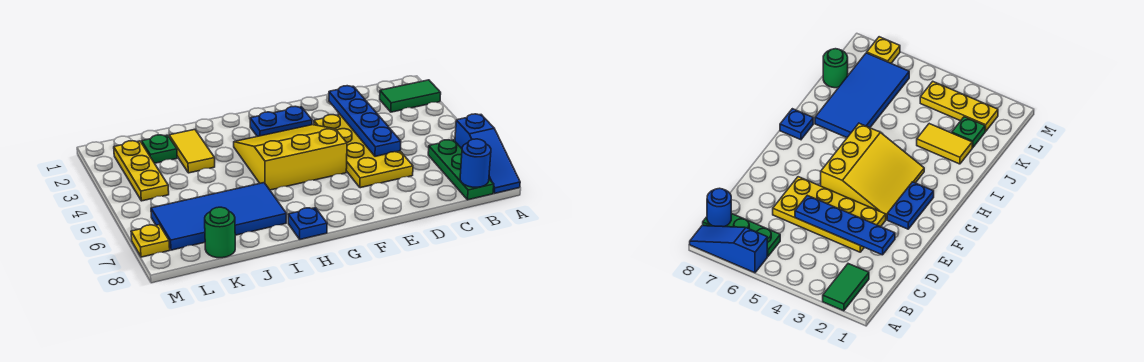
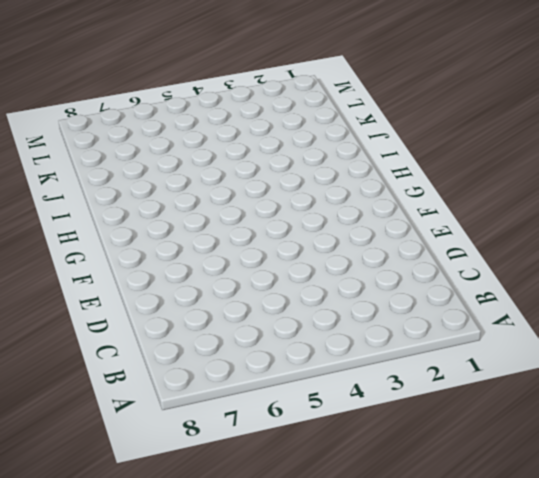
none -> green tile A2:B2 level 1
none -> blue slope A6:A8 level 1 top 6
none -> green plate B6:B8 level 1

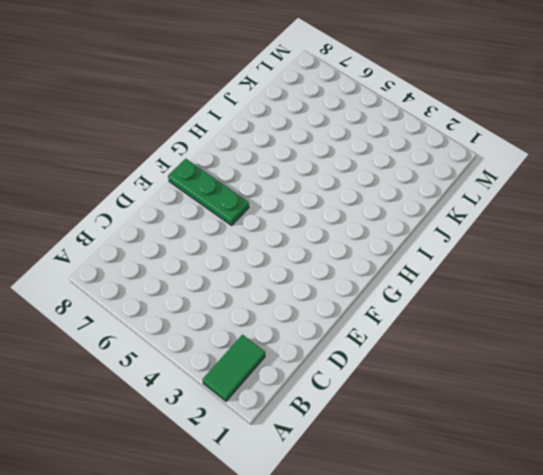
green plate F6:F8 level 1 -> green plate B6:B8 level 1
none -> blue slope A6:A8 level 1 top 6
none -> yellow plate D3:E6 level 1
none -> blue plate F2:G2 level 1

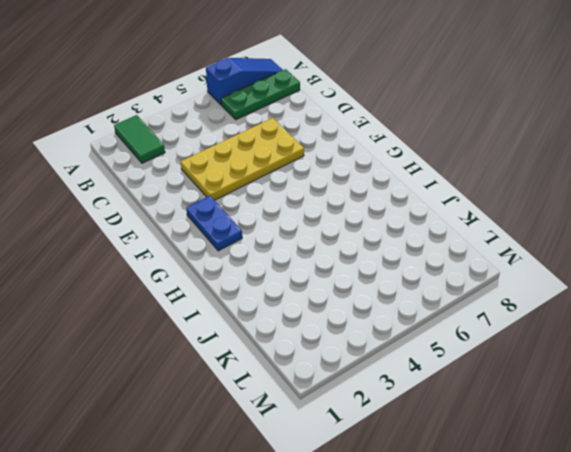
none -> yellow slope F3:H5 level 1 top 5
none -> blue plate H8 level 1
none -> blue tile I6:L7 level 1

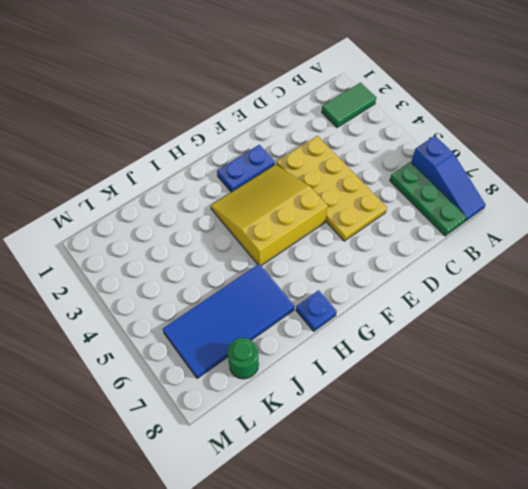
none -> yellow tile J2:J3 level 1
none -> green plate K2 level 1
none -> yellow plate L2:L4 level 1

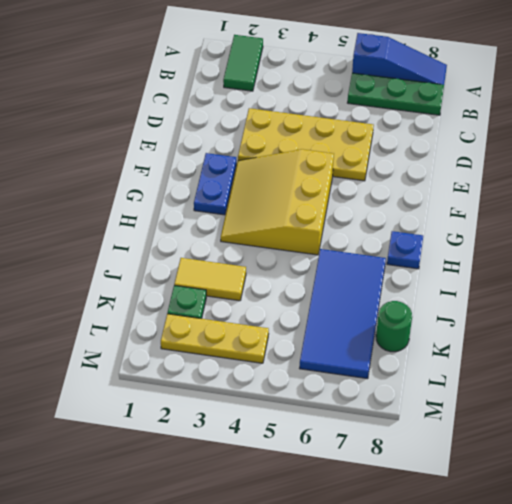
none -> yellow plate M7 level 1
none -> blue round brick B8 level 2
none -> blue plate D2:D5 level 2

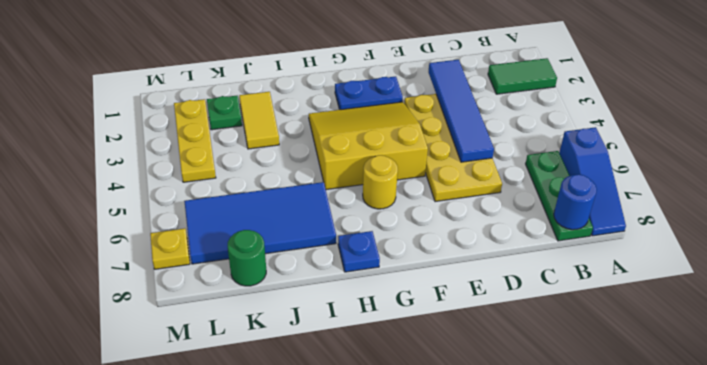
blue tile D2:D5 level 2 -> blue plate D2:D5 level 2
yellow round brick G6 level 1 -> none

